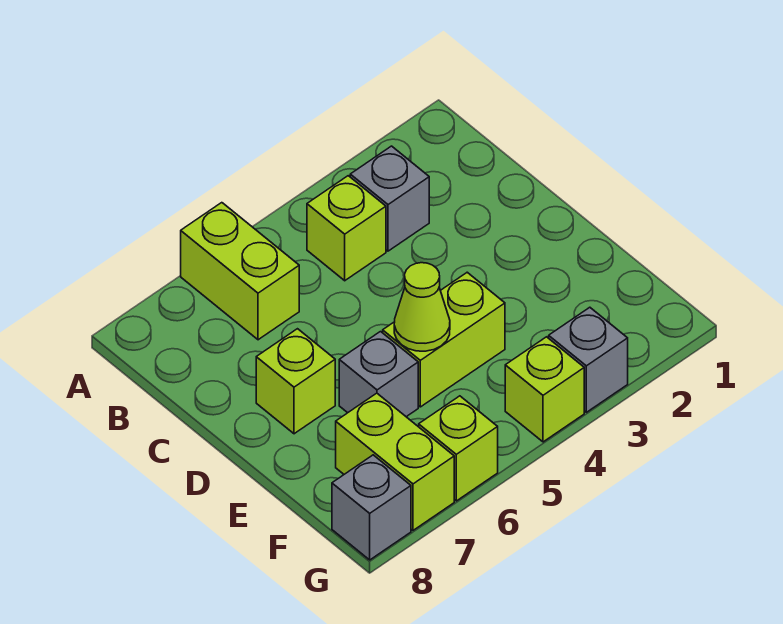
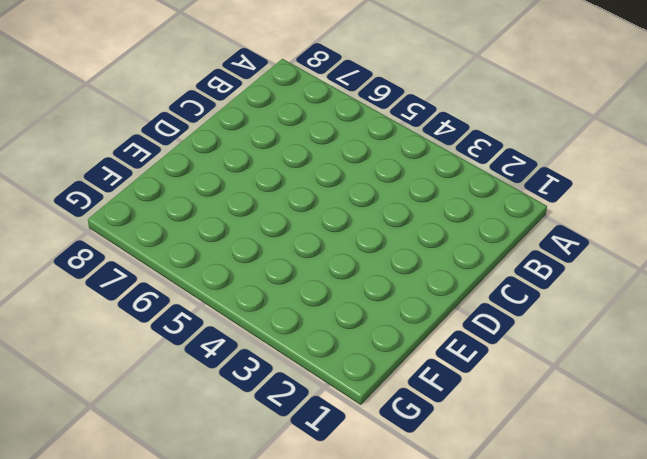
none -> lime brick A6:B6 level 1
none -> grey brick B3 level 1
none -> lime brick B4 level 1

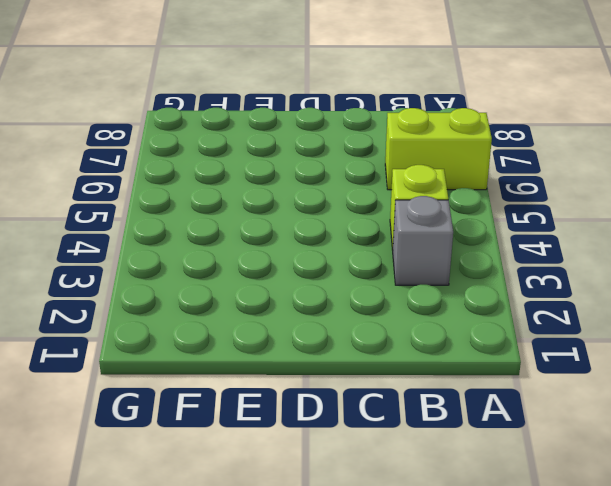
none -> lime brick D7 level 1
none -> lime brick E4:E5 level 1
none -> grey brick E6 level 1

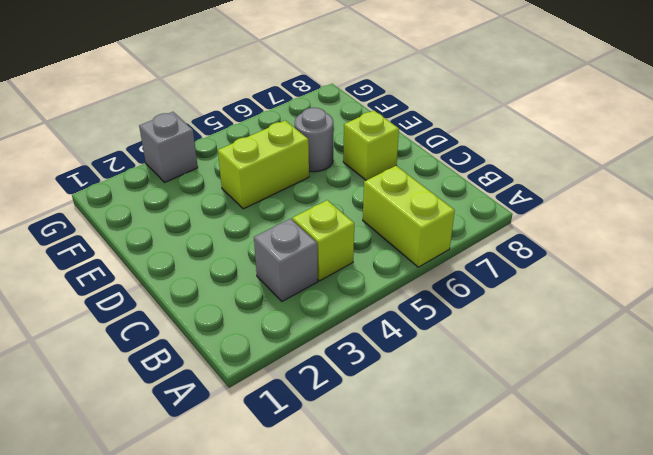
grey round brick E6 level 1 -> grey brick E6 level 1
none -> lime brick F7:G7 level 1
none -> lime brick G4 level 1
none -> lime brick G6 level 1

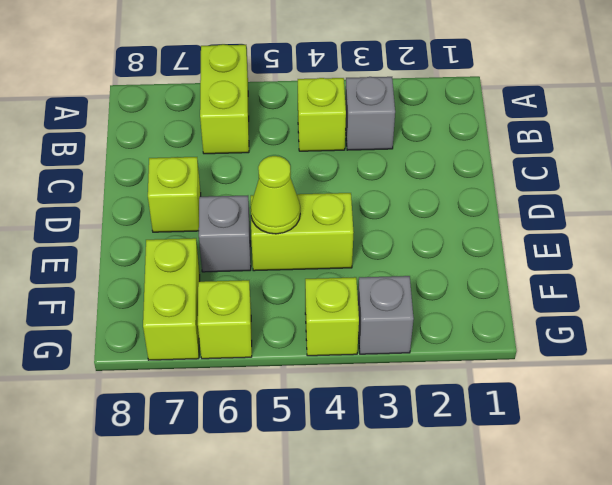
none -> grey brick G8 level 1

